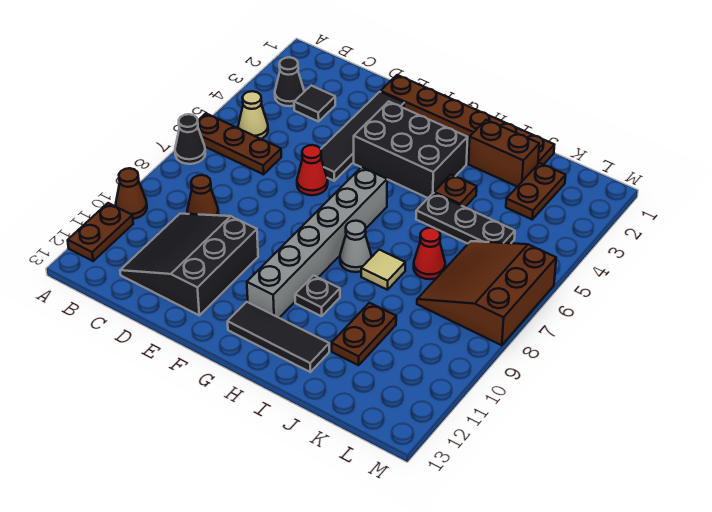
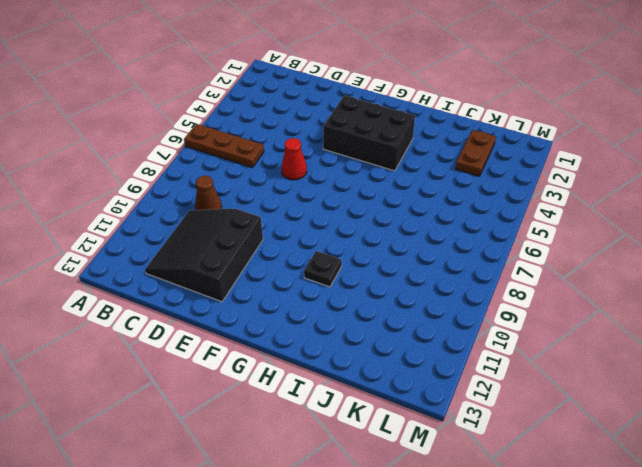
none -> black cone A7 level 1
none -> brown cone A10 level 1
none -> brown plate A11:A12 level 1

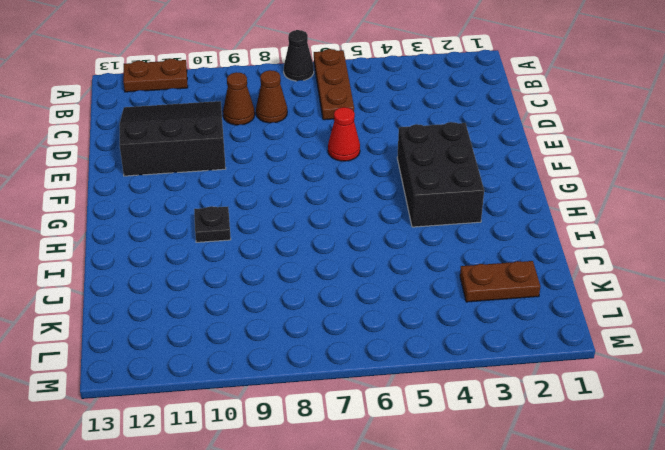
brown cone C8 level 1 -> brown cone A10 level 1
none -> black cone B3 level 1
none -> tan cone B5 level 1
none -> black tile C3 level 1

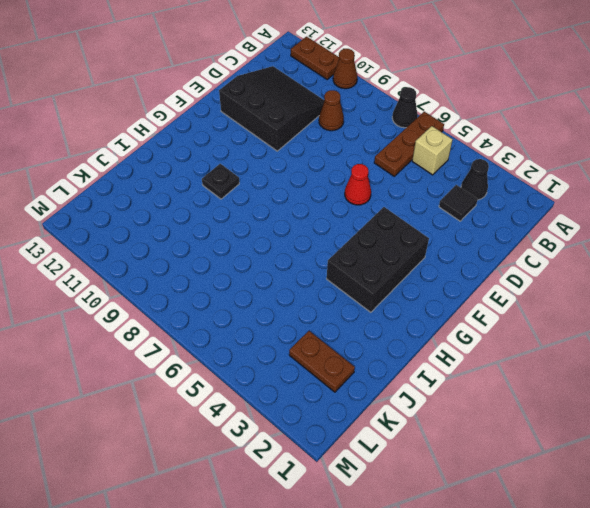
tan brick B5 level 1 -> tan cone B5 level 1
none -> brown plate E1:J1 level 1
none -> black tile E2:E5 level 1
none -> grey brick G6:G11 level 1

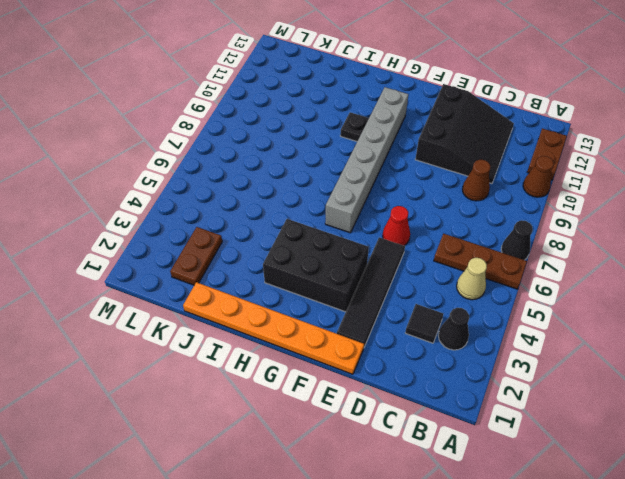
orange plate E1:J1 level 1 -> brown plate E1:J1 level 1
none -> black tile G12:I12 level 1
none -> grey cone H8 level 1
none -> brown brick I2:J2 level 1

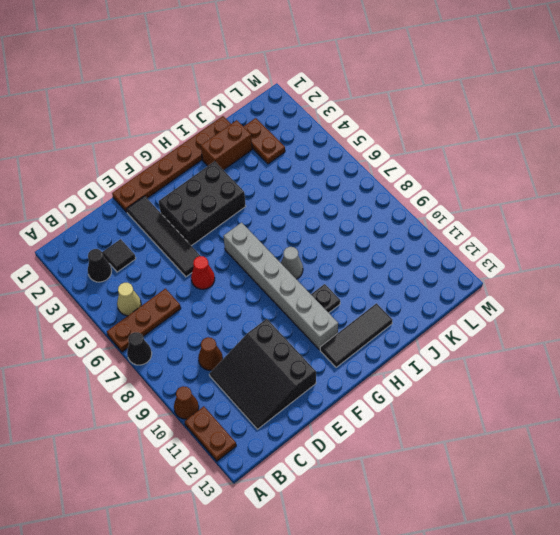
none -> brown plate I4 level 1
none -> black plate I5:K5 level 1
none -> tan tile I8 level 1

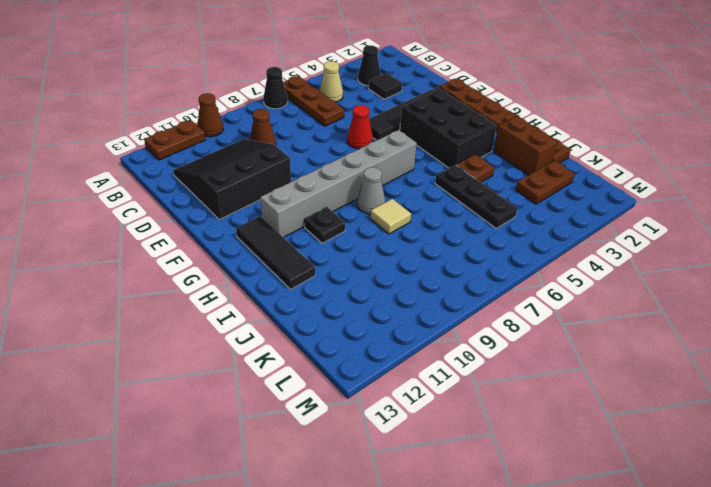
none -> red cone J7 level 1
none -> brown plate J10:J11 level 1
none -> brown slope K6:M8 level 1 top M

